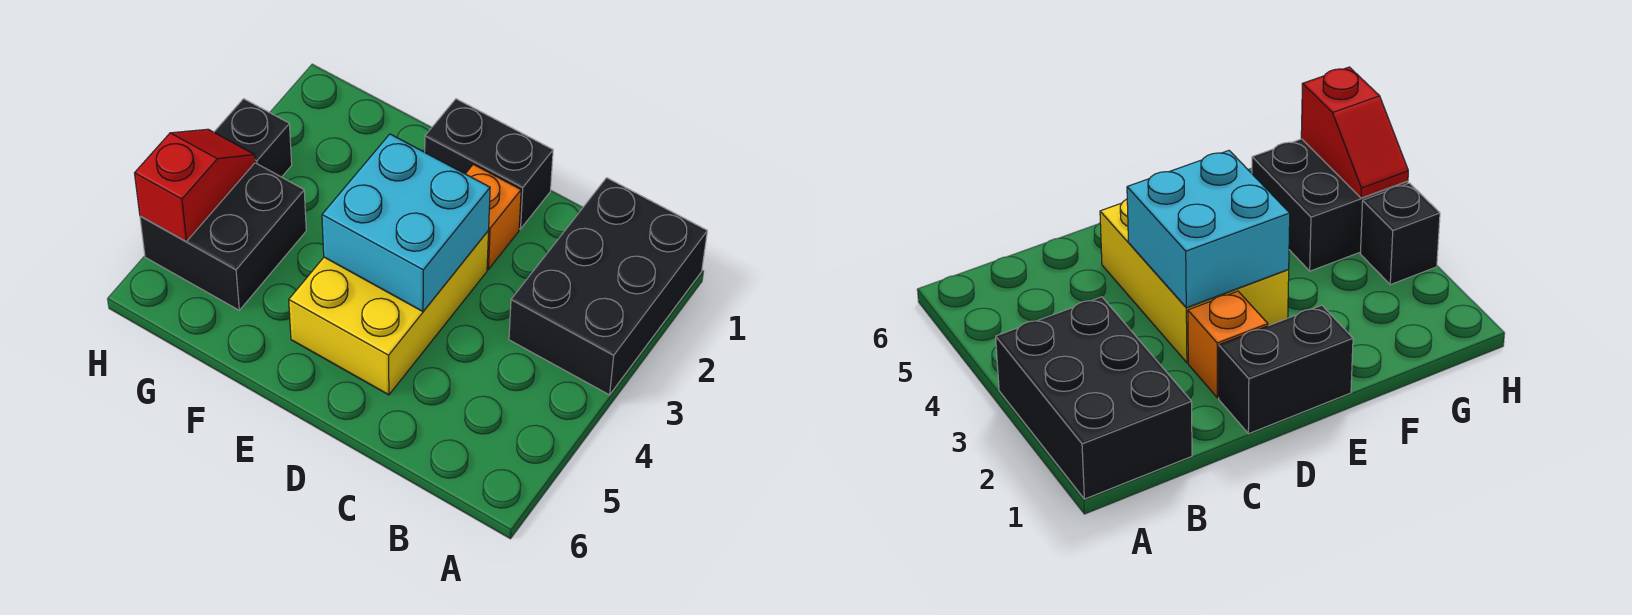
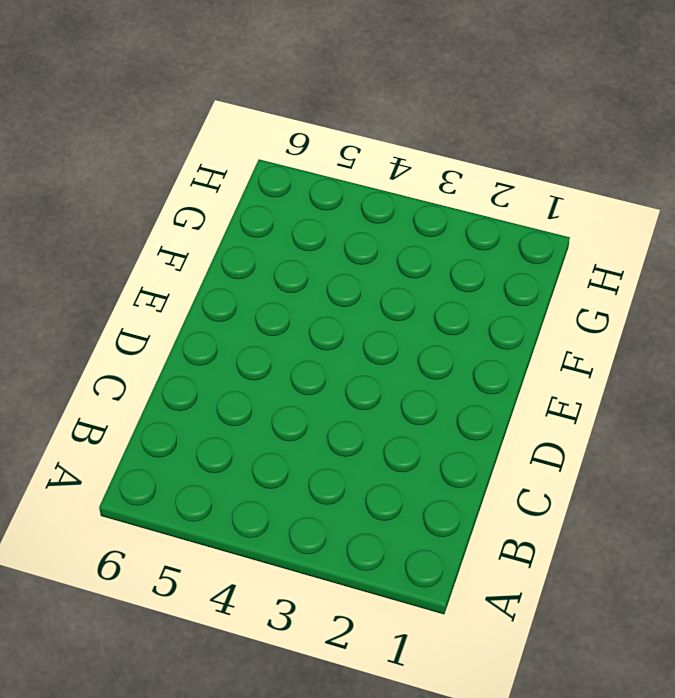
none -> black brick A1:B3 level 1
none -> black brick D1:E1 level 1

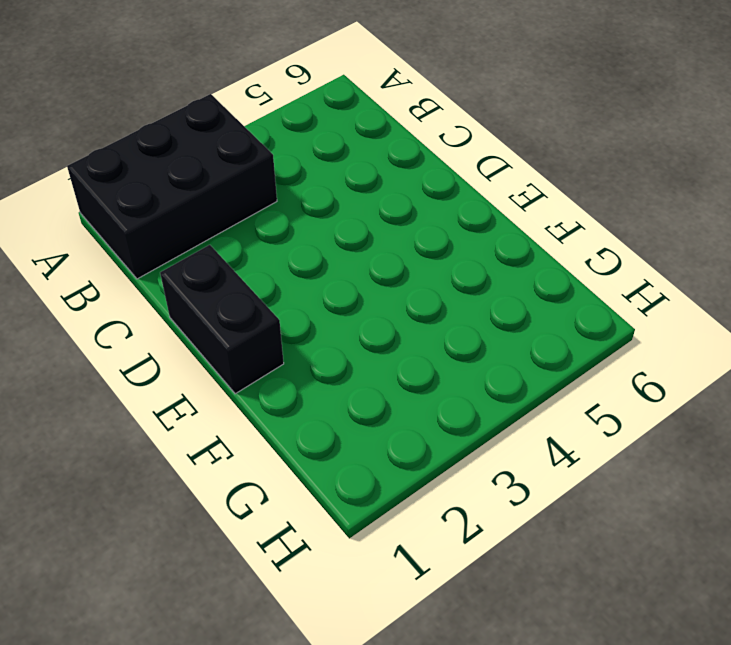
none -> orange brick D2 level 1
none -> yellow brick D3:E5 level 1

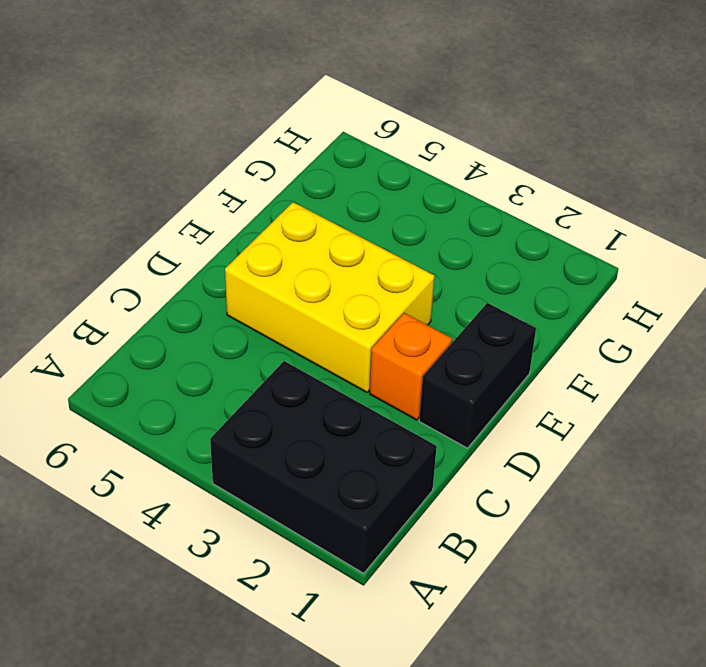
none -> black brick G4:H5 level 1
none -> black brick H3 level 1

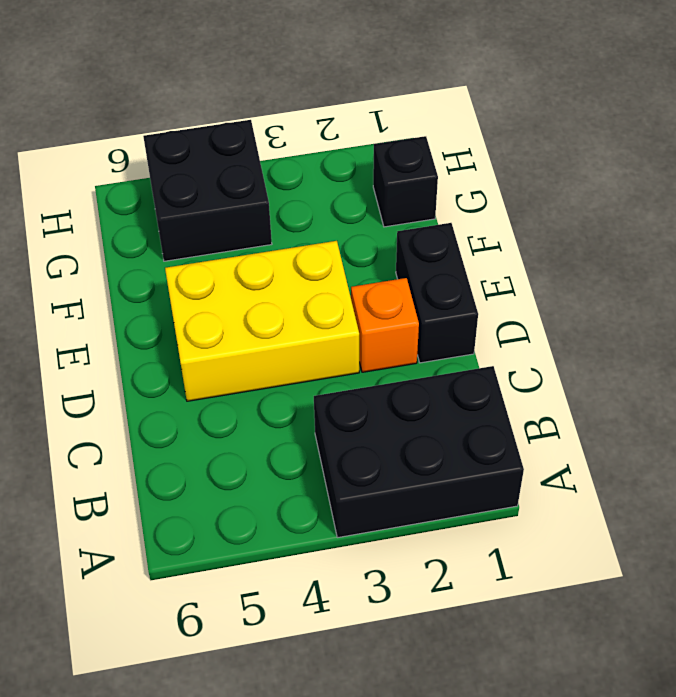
black brick G1 level 1 -> black brick H3 level 1
none -> cyan brick D3:E4 level 2
none -> red slope H4:H5 level 2 top 5

